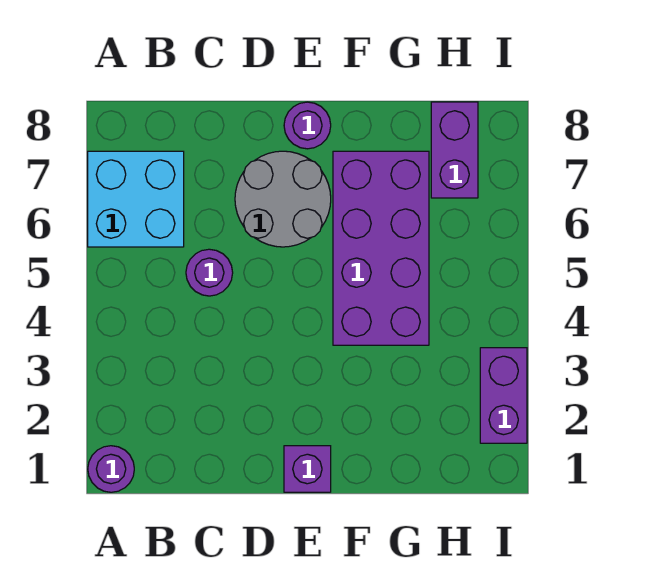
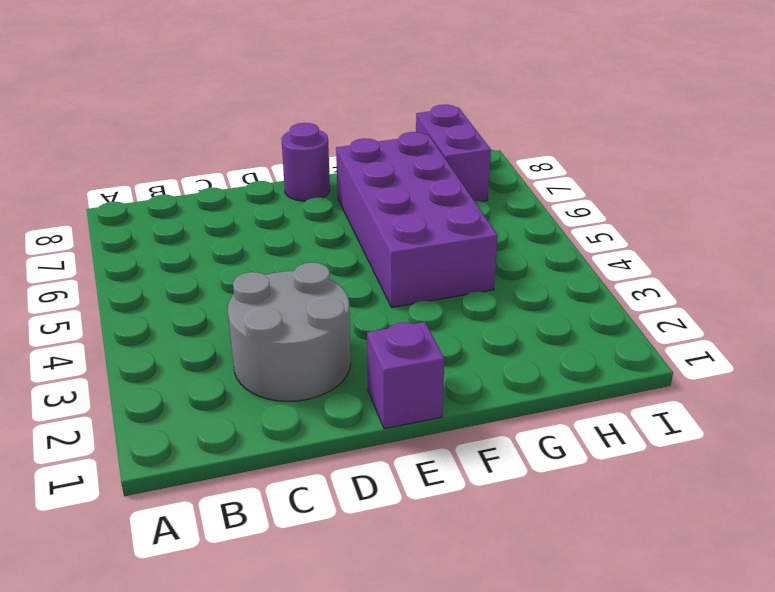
grey round brick C2:D3 level 1 -> grey round brick D6:E7 level 1
none -> purple round brick A1 level 1
none -> cyan brick A6:B7 level 1

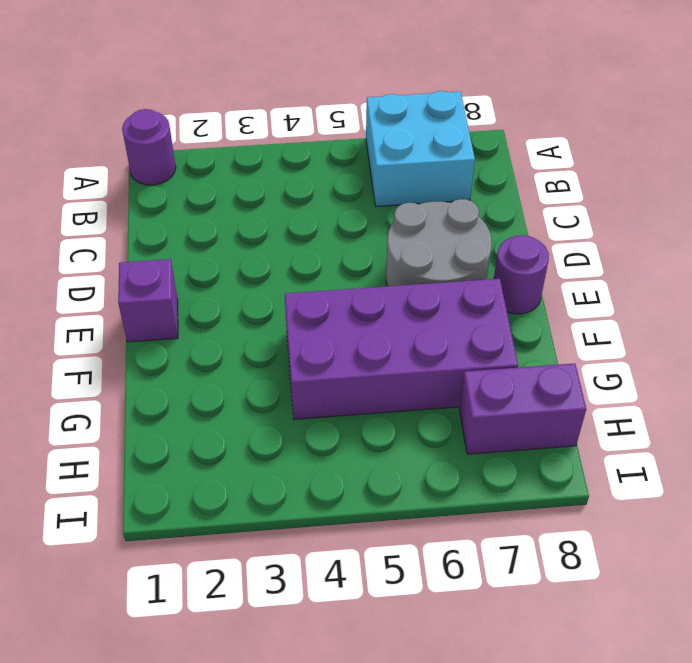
none -> purple round brick C5 level 1
none -> purple brick I2:I3 level 1

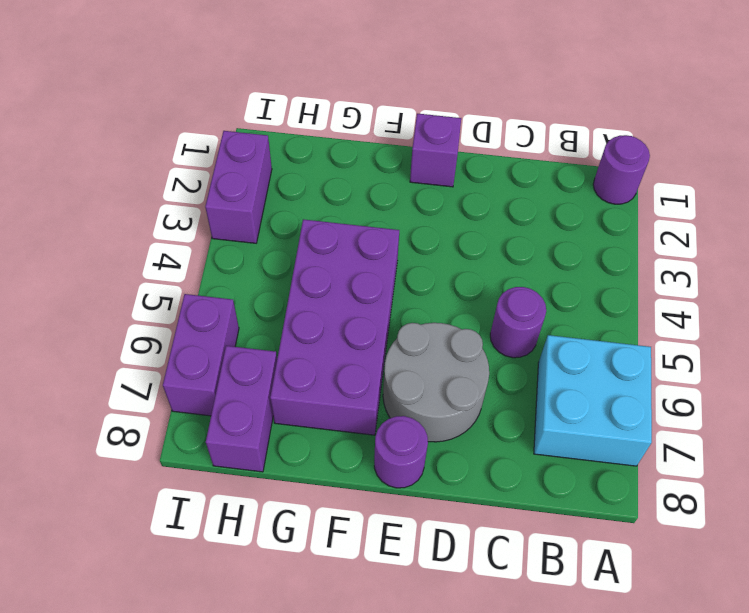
purple brick I6:I7 level 1 -> none

